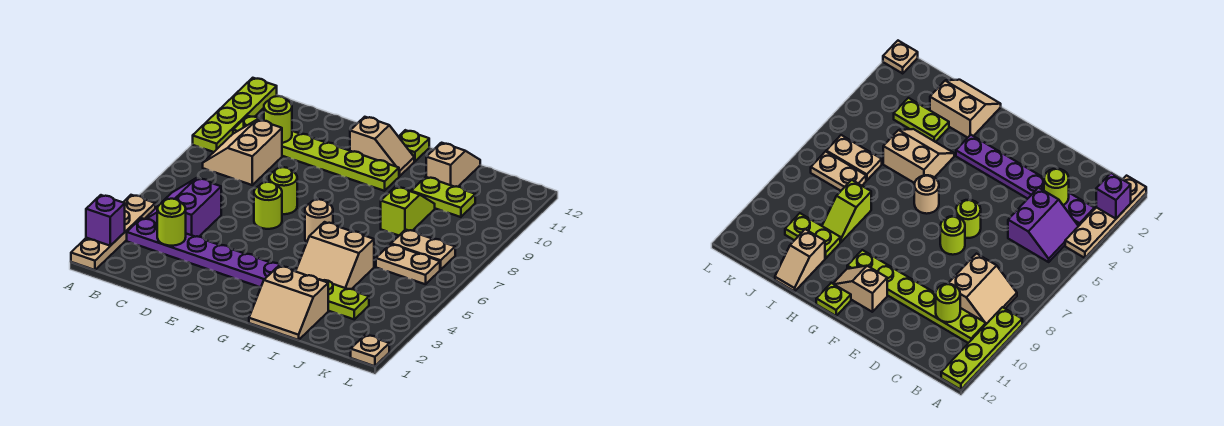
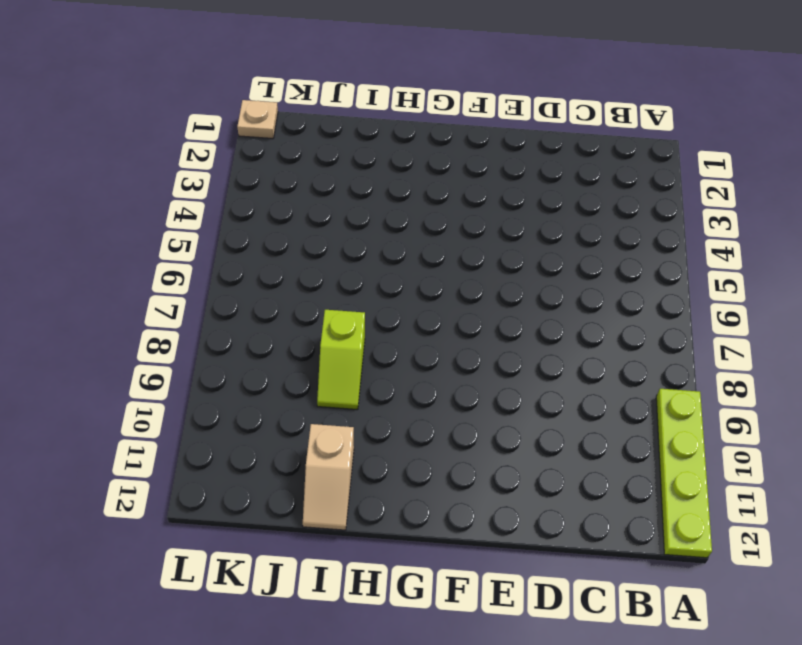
none -> tan plate A1:A4 level 1
none -> purple plate B3:G3 level 1
none -> purple slope B4:C5 level 1 top C

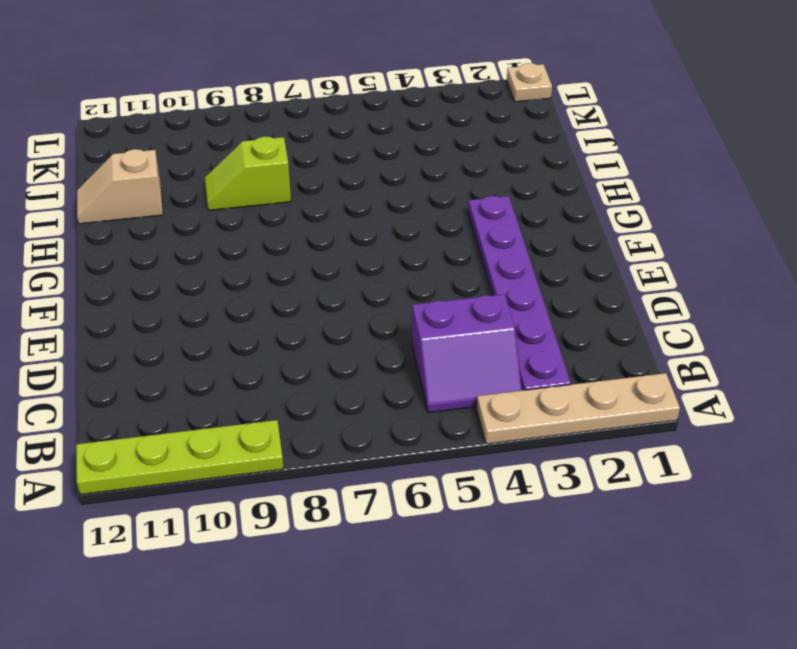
none -> tan slope B8:C9 level 1 top C
none -> lime plate B10:G10 level 1
none -> lime round brick E6 level 1

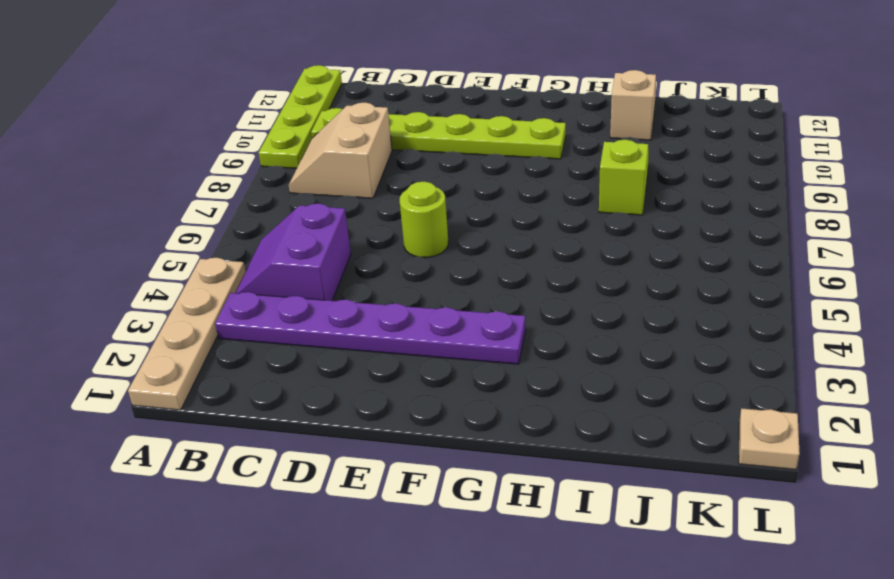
none -> lime round brick E7 level 1
none -> tan slope F11:G11 level 1 top F
none -> tan round brick G6 level 1

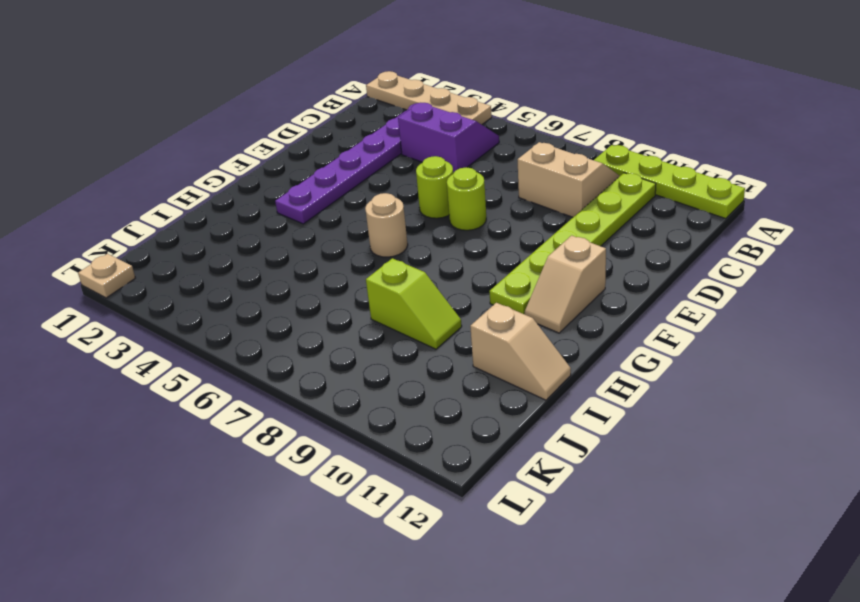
none -> lime plate G12 level 1
none -> tan slope H1:I2 level 1 top 2
none -> tan slope H4:I5 level 1 top 5

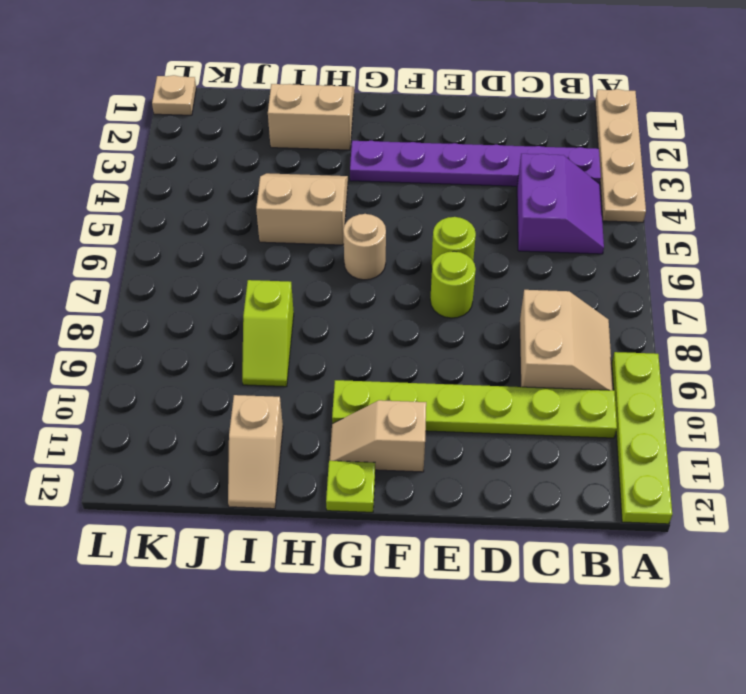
none -> lime plate I3:J3 level 1
none -> lime plate I10:J10 level 1
none -> tan plate J6:K6 level 1

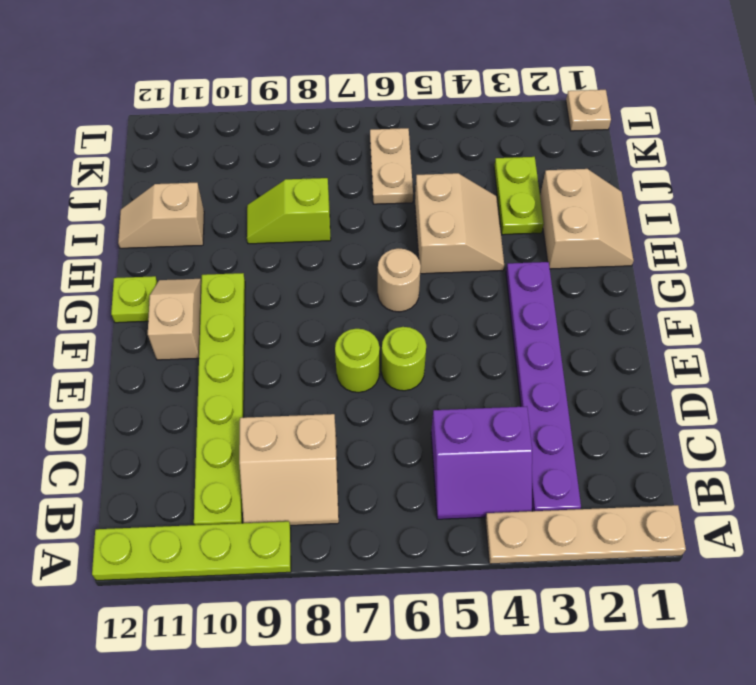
none -> lime plate I10:J10 level 1
none -> tan plate J7:K7 level 1
none -> purple brick A2 level 2

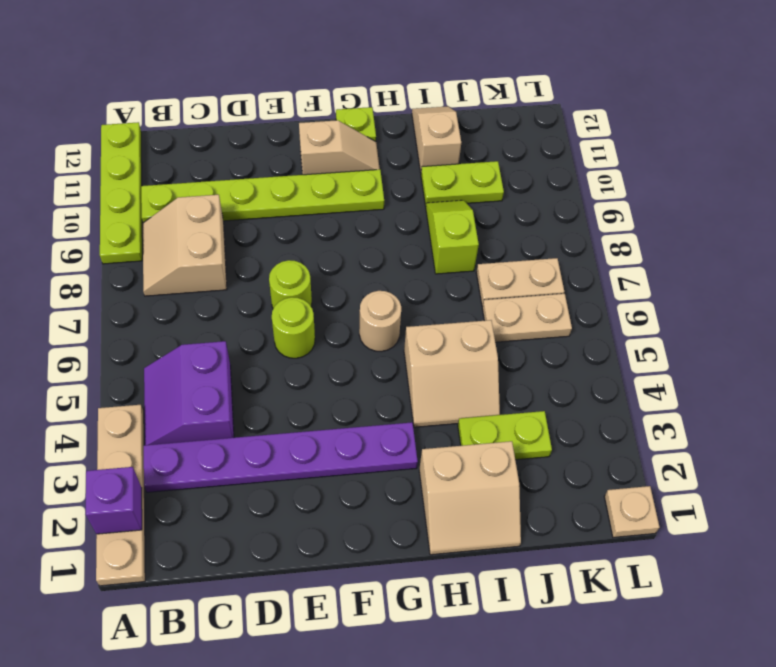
none -> lime round brick C3 level 2
none -> lime round brick C10 level 2

